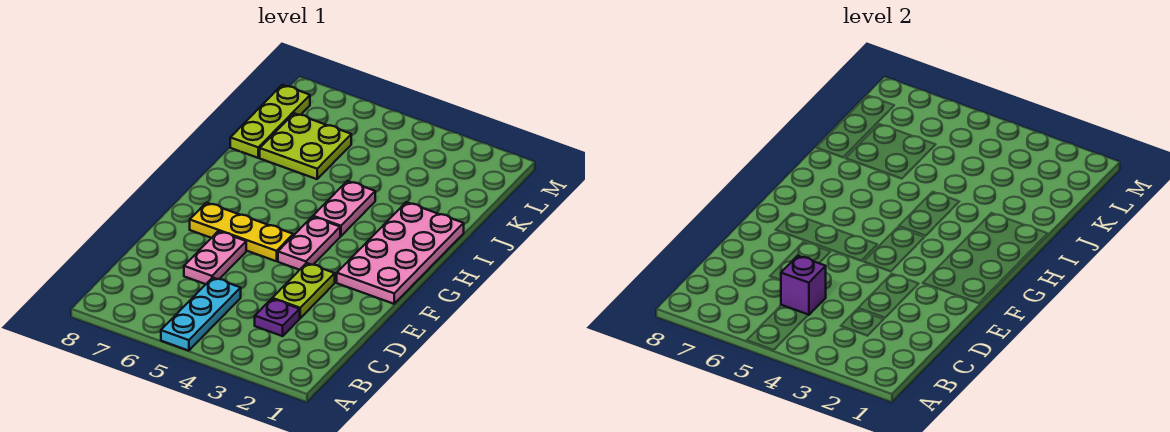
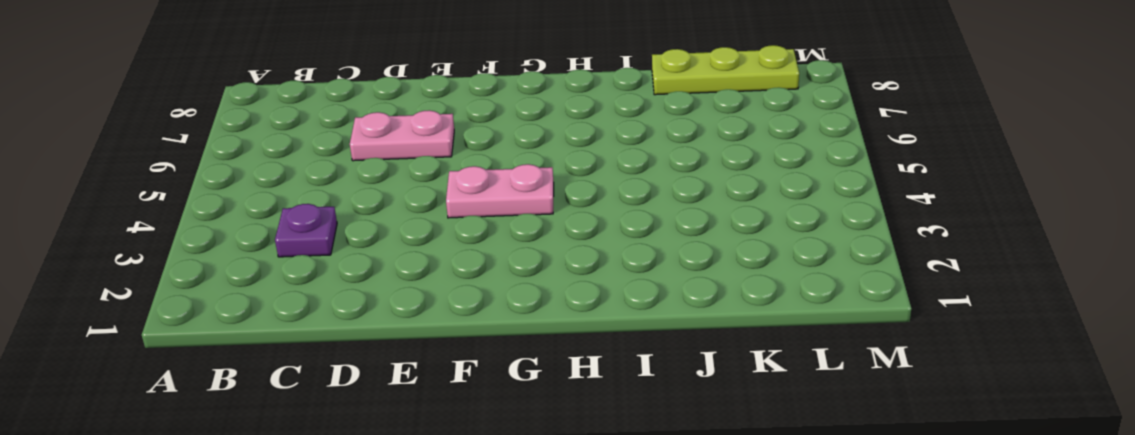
none -> cyan plate A5:C5 level 1
none -> lime plate D3:E3 level 1

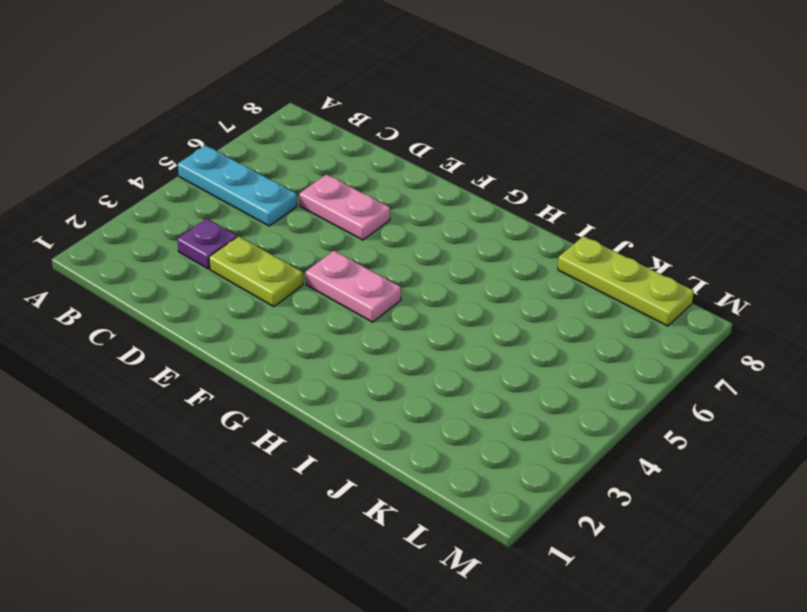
none -> pink plate F1:I2 level 1
none -> yellow plate F5:F7 level 1

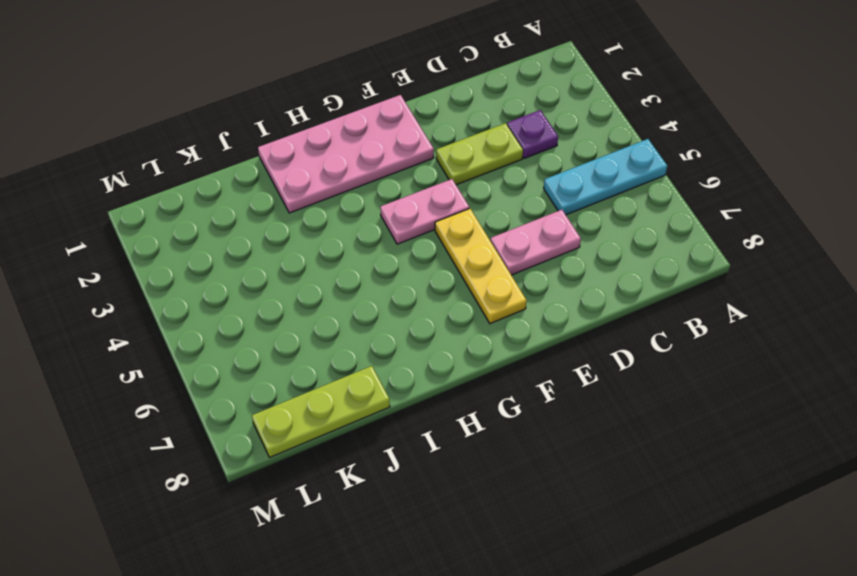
none -> pink plate H4:I4 level 1
none -> lime plate J6:K7 level 1

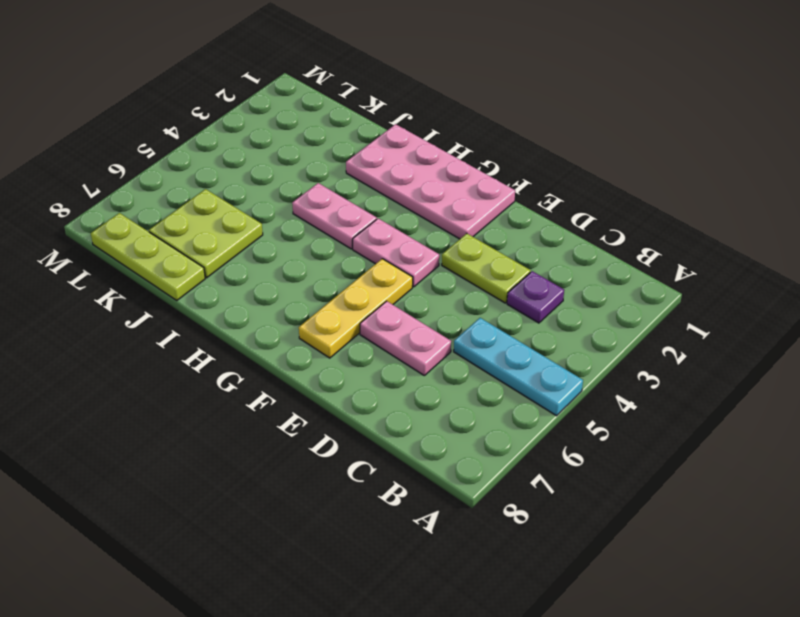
none -> purple brick C5 level 2

